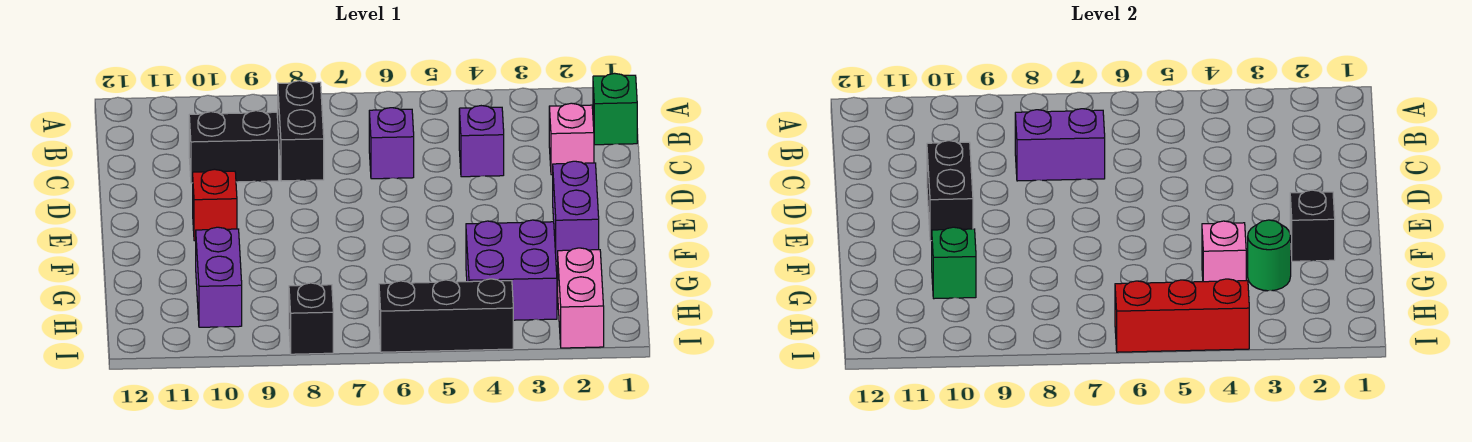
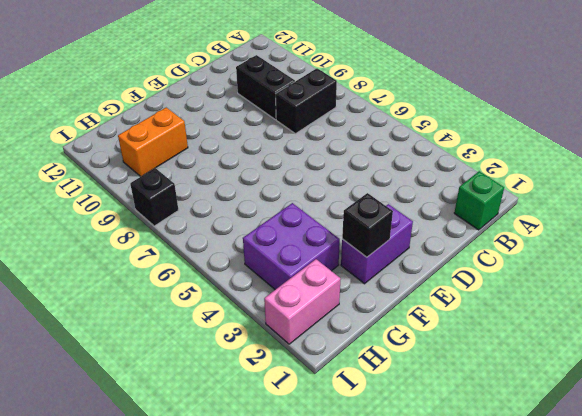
orange brick G10:H10 level 1 -> purple brick G10:H10 level 1
none -> pink brick C2 level 1
none -> purple brick C4 level 1
none -> purple brick C6 level 1

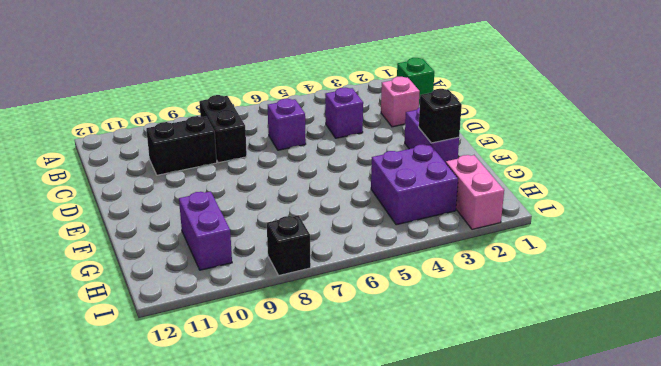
none -> red brick E10 level 1
none -> black brick I4:I6 level 1
none -> purple brick C7:C8 level 2

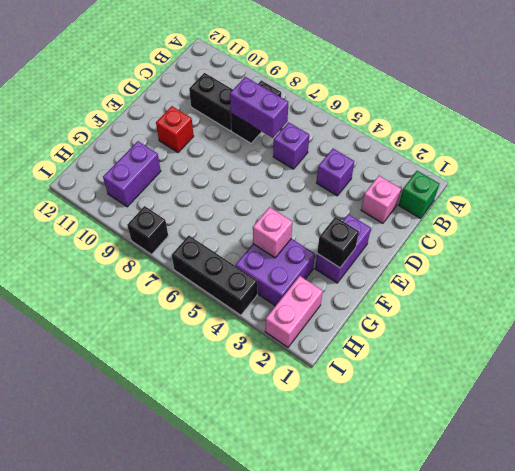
none -> black brick D10:E10 level 2
none -> green round brick G3 level 2
none -> green brick G10 level 2

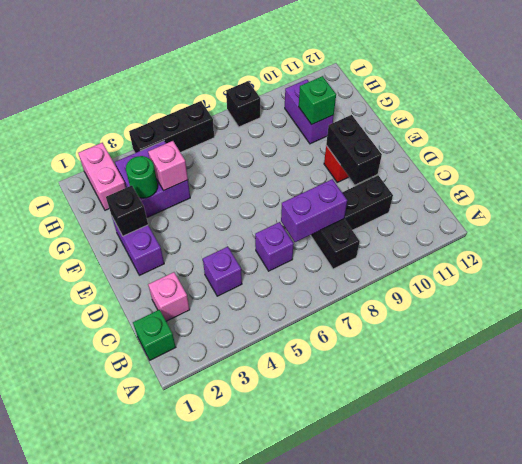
none -> red brick I4:I6 level 2

